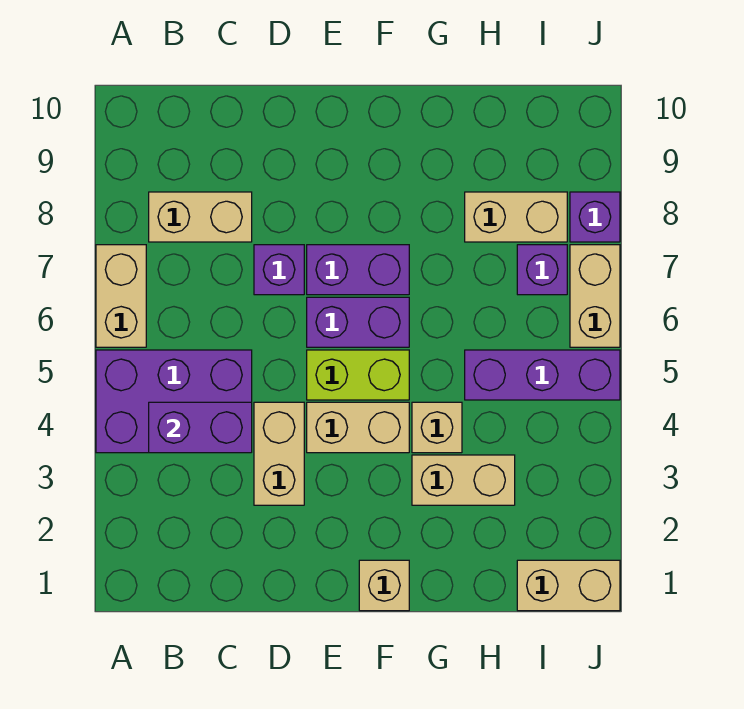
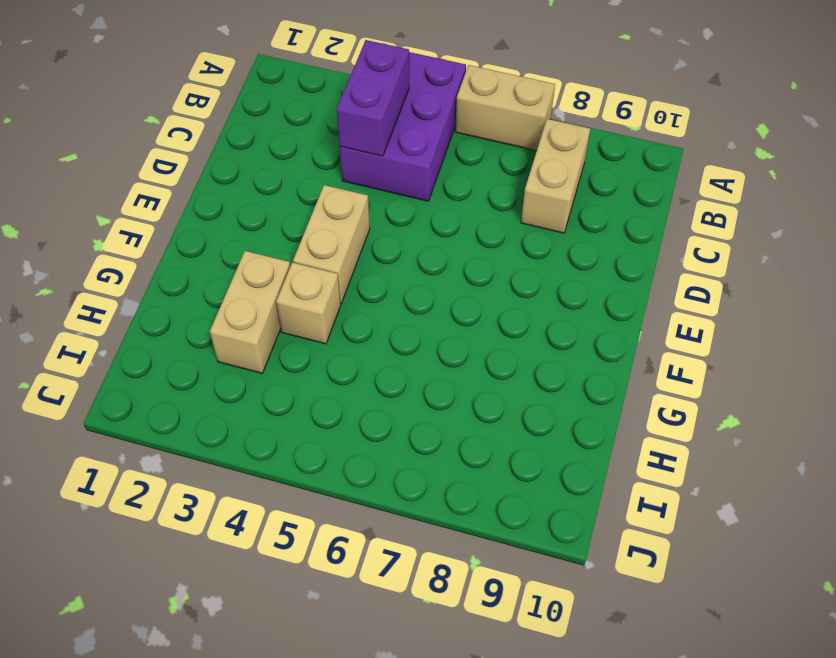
none -> tan brick D3:D4 level 1
none -> purple brick D7 level 1
none -> lime brick E5:F5 level 1

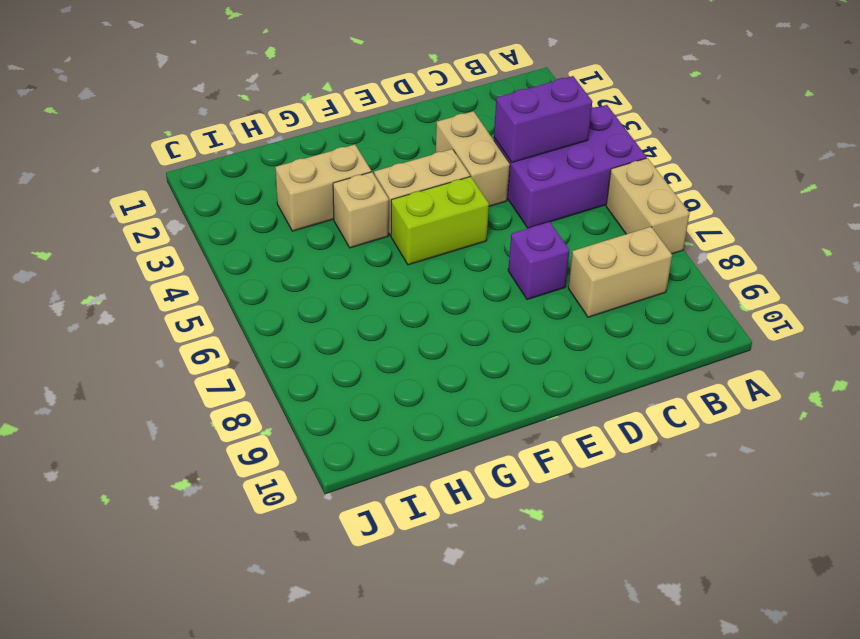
none -> purple brick E6:F6 level 1
none -> purple brick E7:F7 level 1
none -> tan brick F1 level 1

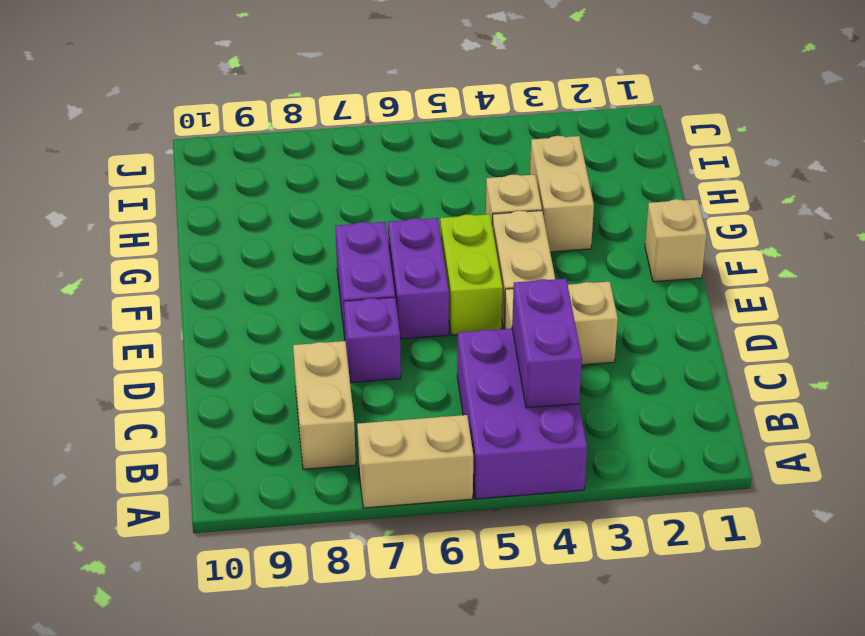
none -> purple brick H5:J5 level 1
none -> tan brick H8:I8 level 1
none -> tan brick I1:J1 level 1

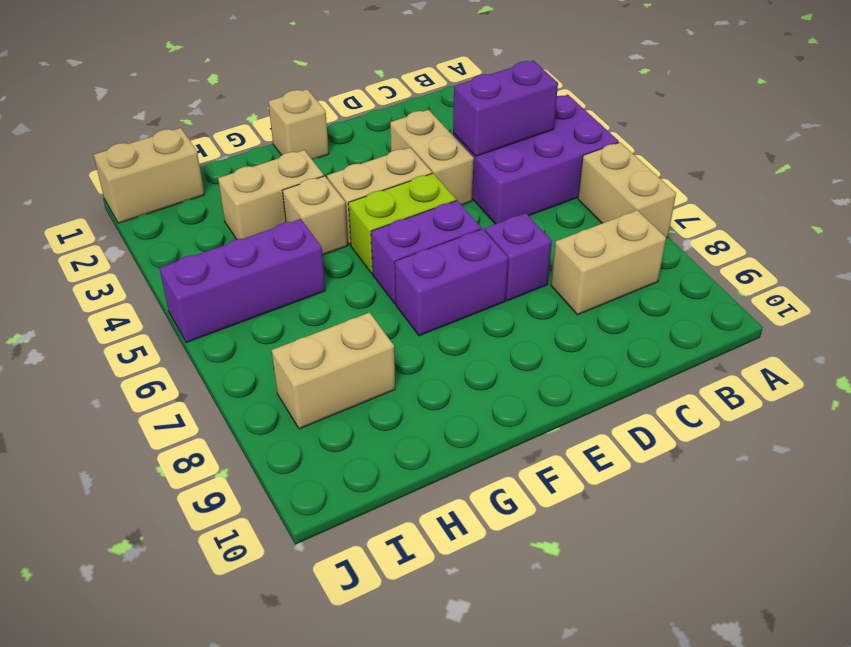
none -> purple brick I7 level 1
none -> tan brick J6:J7 level 1
none -> purple brick J8 level 1

